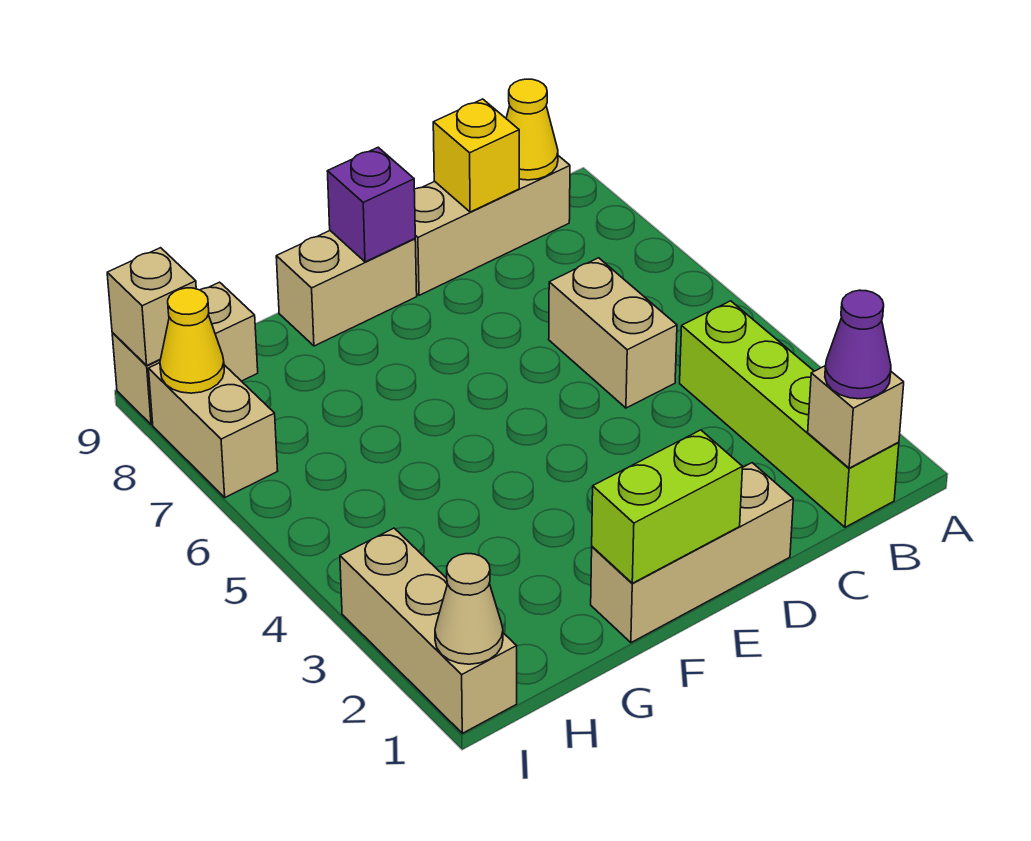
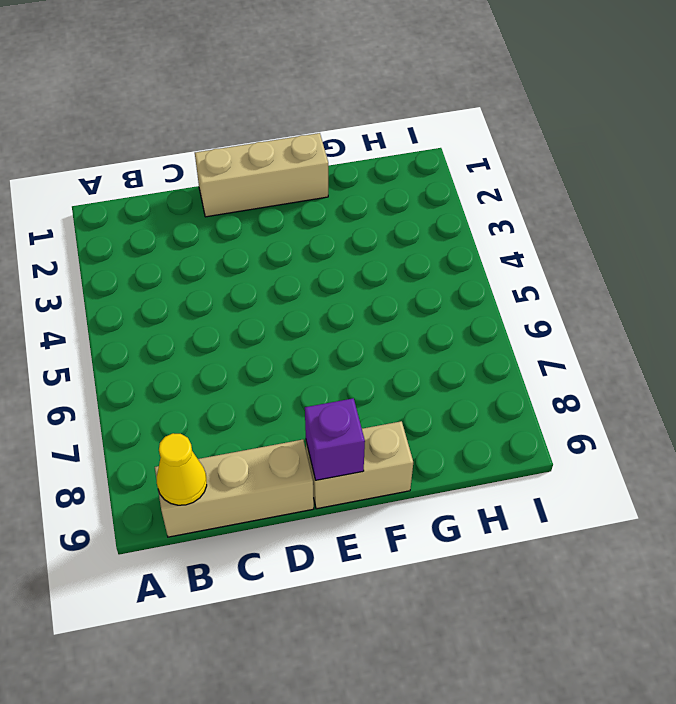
none -> lime brick B1:B4 level 1
none -> tan brick C5:C6 level 1
none -> tan brick H9:I9 level 1

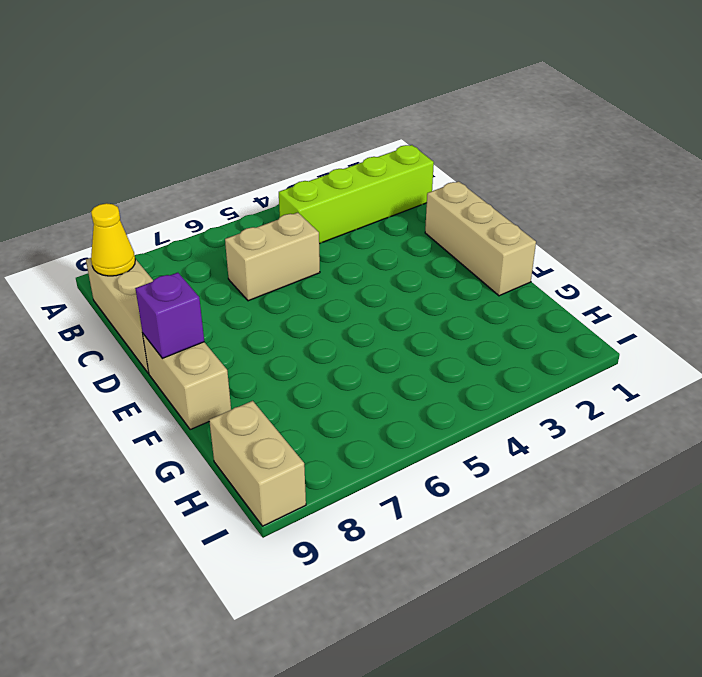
none -> tan brick I1:I3 level 1
none -> tan brick I7:I8 level 1
none -> tan brick B1 level 2

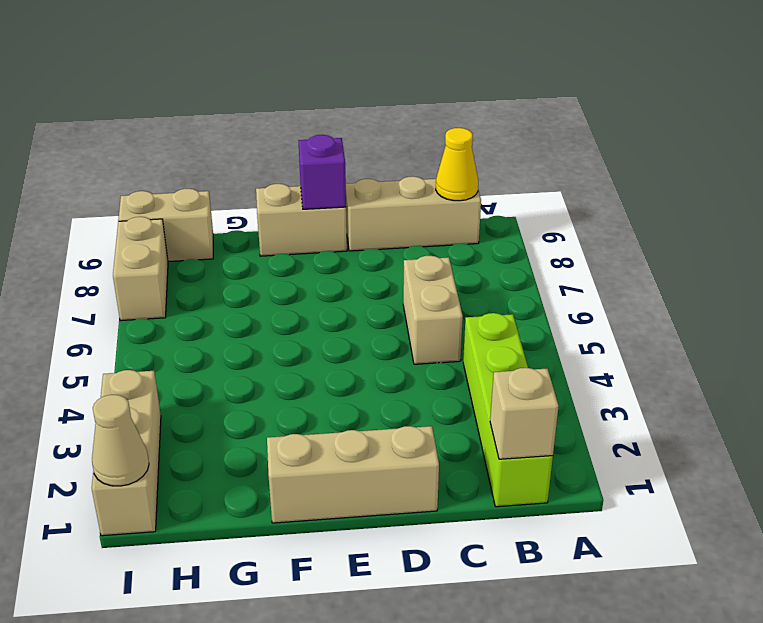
none -> yellow brick C9 level 2
none -> lime brick E1:F1 level 2
none -> yellow cone I8 level 2

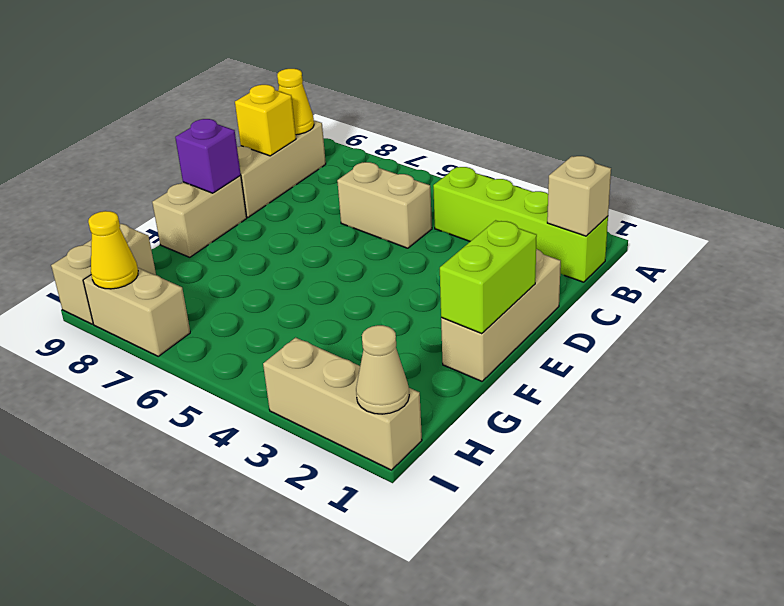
none -> tan brick I9 level 2
none -> purple cone B1 level 3

